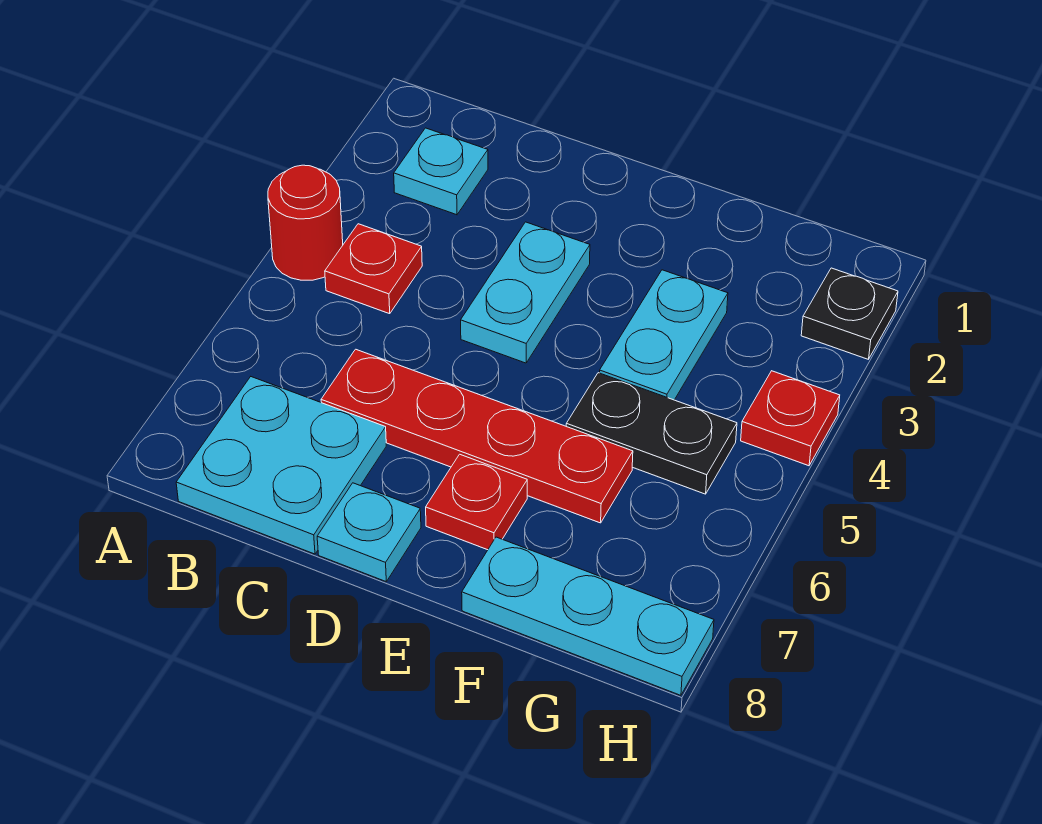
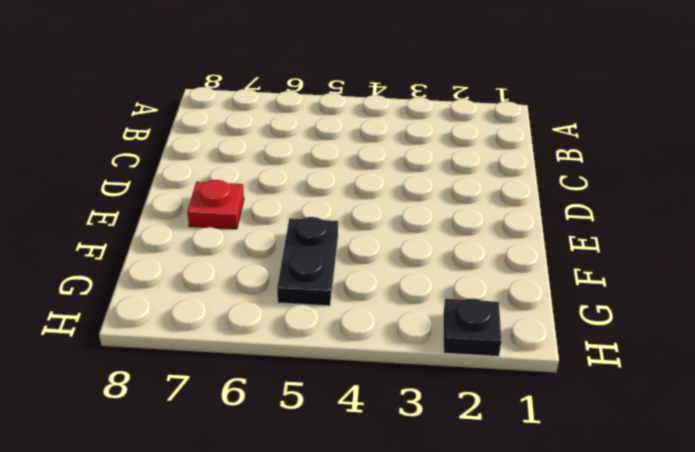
none -> red round brick A4 level 1
none -> cyan plate B2 level 1
none -> red plate B4 level 1

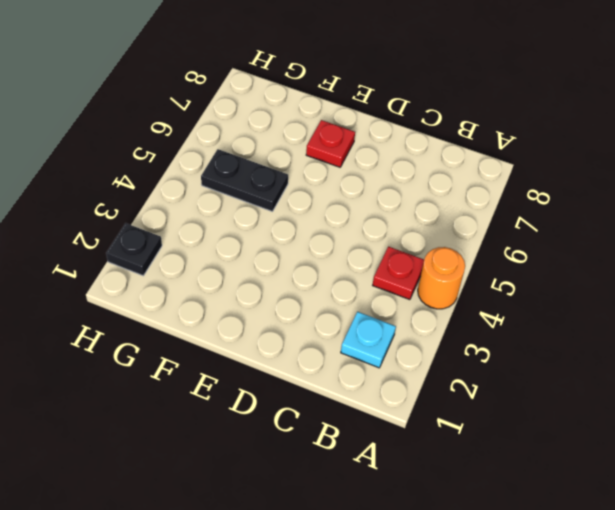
orange round brick A4 level 1 -> red round brick A4 level 1
none -> cyan plate B7:C8 level 1
none -> red plate C6:F6 level 1
none -> cyan plate D3:D4 level 1

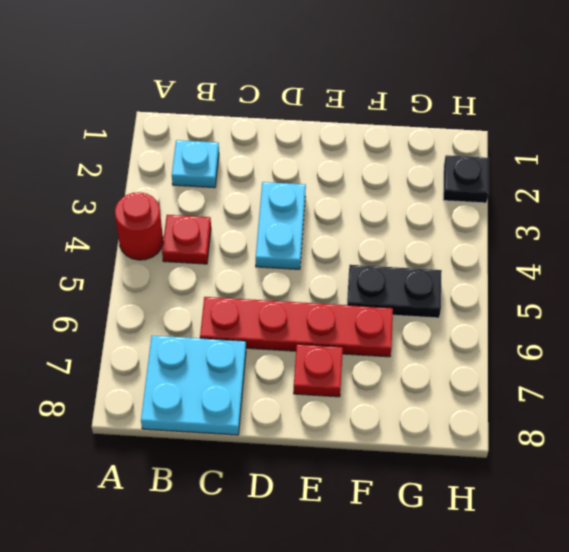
none -> cyan plate D8 level 1
none -> cyan plate F3:F4 level 1
none -> cyan plate F8:H8 level 1

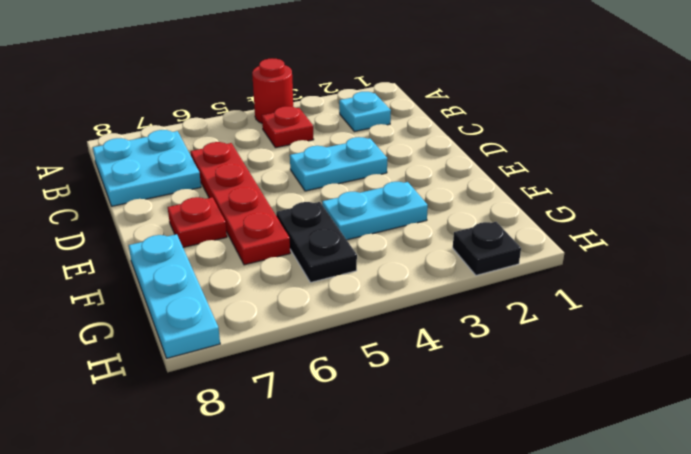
none -> cyan plate D8 level 1
none -> red plate H4 level 1

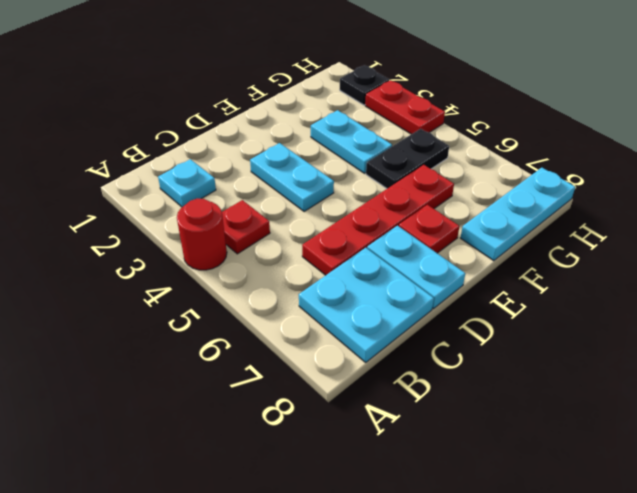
cyan plate D7:D8 level 1 -> cyan plate D8 level 1
red plate H3:H4 level 1 -> red plate H4 level 1

